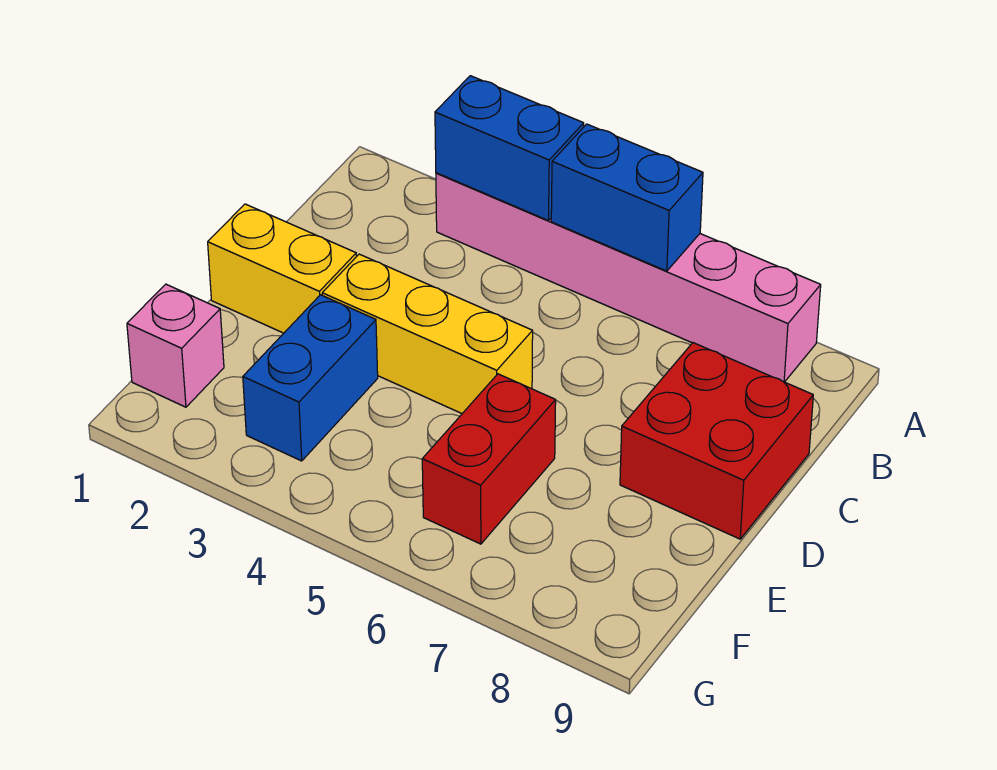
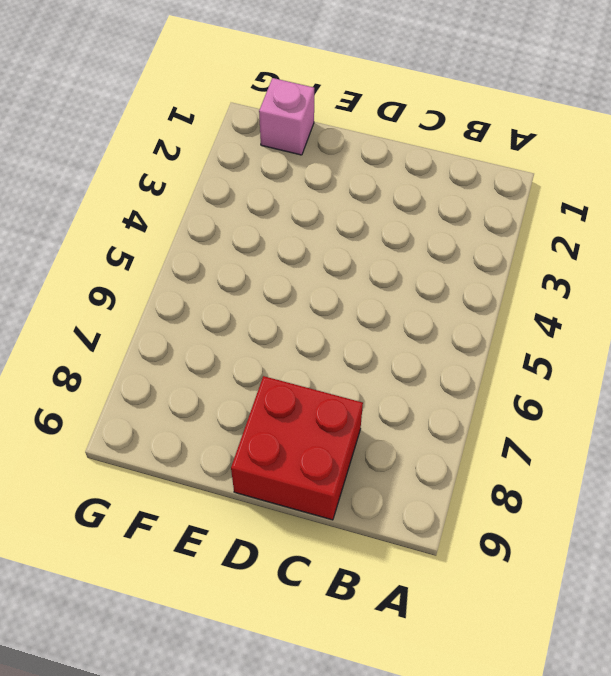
none -> pink brick A3:A8 level 1
none -> yellow brick D1:D2 level 1

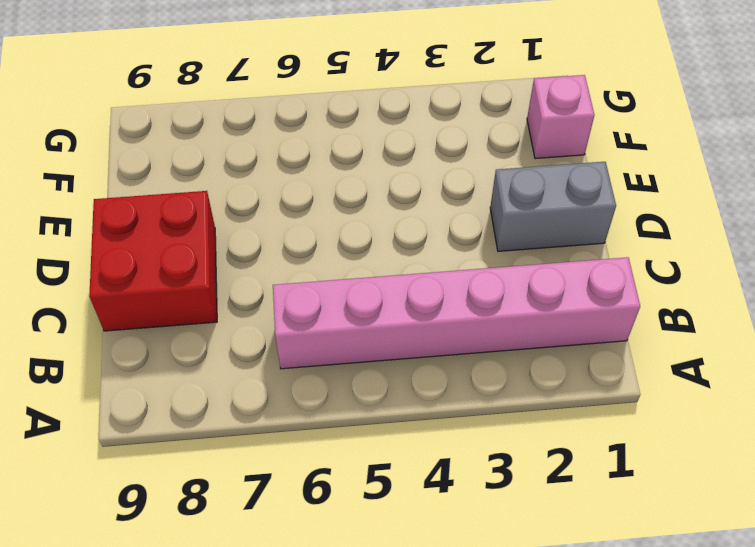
pink brick B1:B6 level 1 -> pink brick A3:A8 level 1
grey brick D1:D2 level 1 -> yellow brick D1:D2 level 1
none -> yellow brick D3:D5 level 1
none -> blue brick E3:F3 level 1

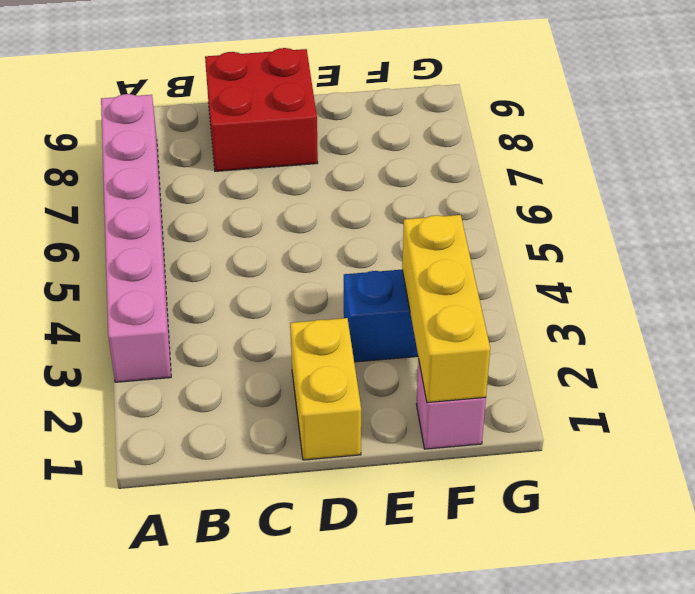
yellow brick F1:F3 level 2 -> yellow brick D3:D5 level 1
none -> red brick E6:F6 level 1
none -> blue brick A3:A4 level 2

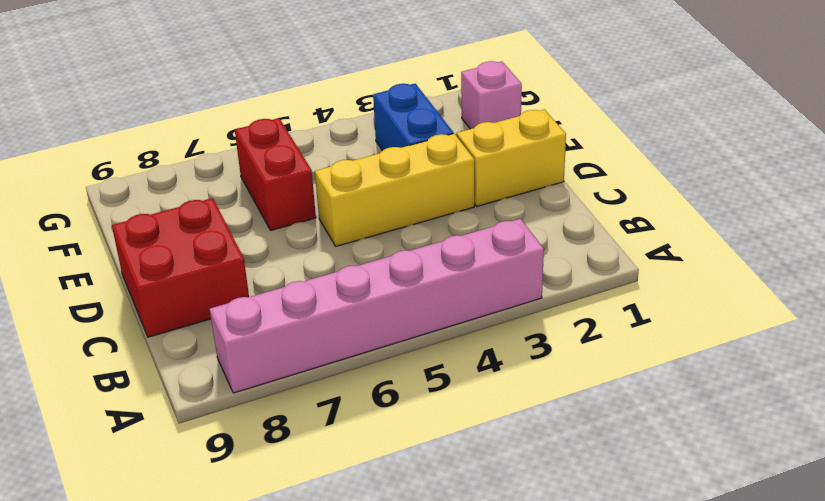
none -> blue brick A3:A4 level 2
none -> blue brick A5:A6 level 2

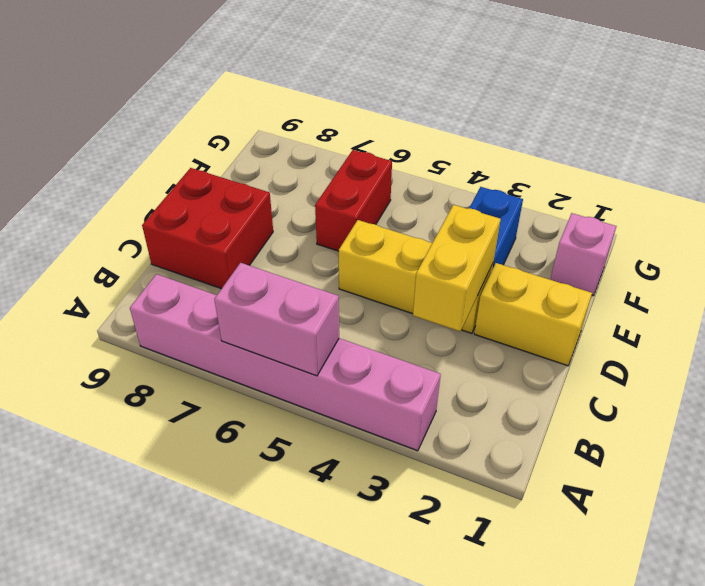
pink brick A5:A6 level 2 -> blue brick A5:A6 level 2
yellow brick C3:D3 level 2 -> none
none -> blue brick A3:A4 level 2

